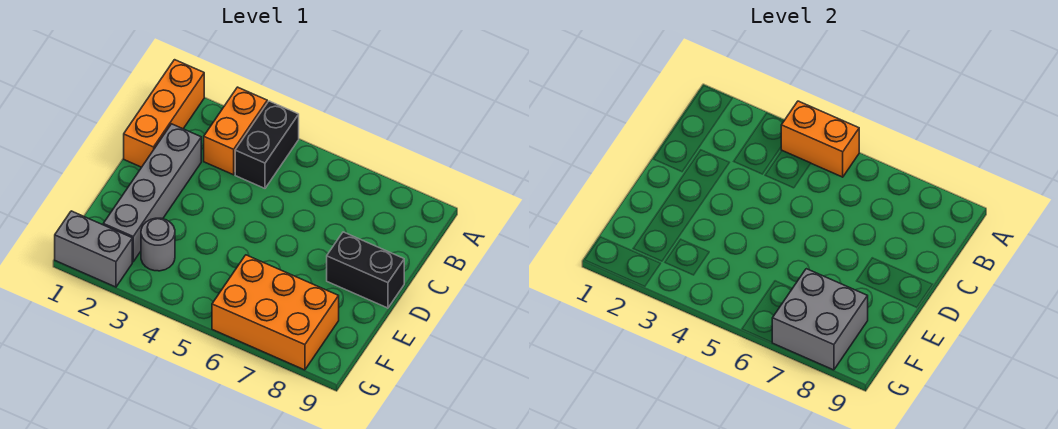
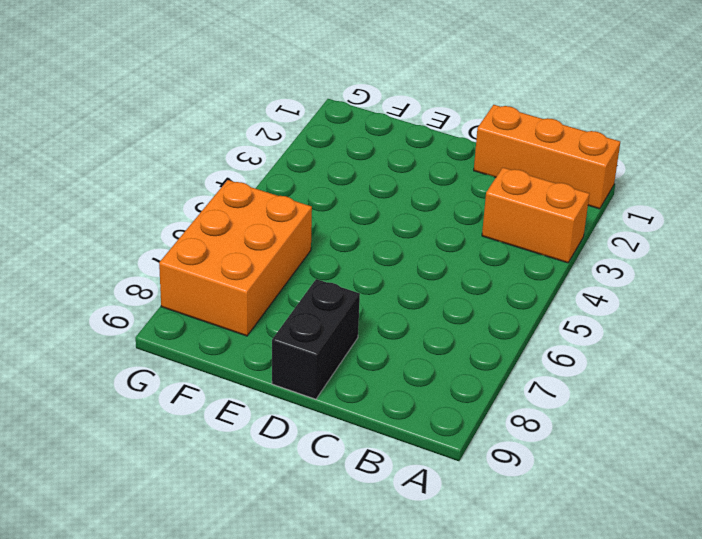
none -> black brick A4:B4 level 1
none -> grey brick C2:F2 level 1

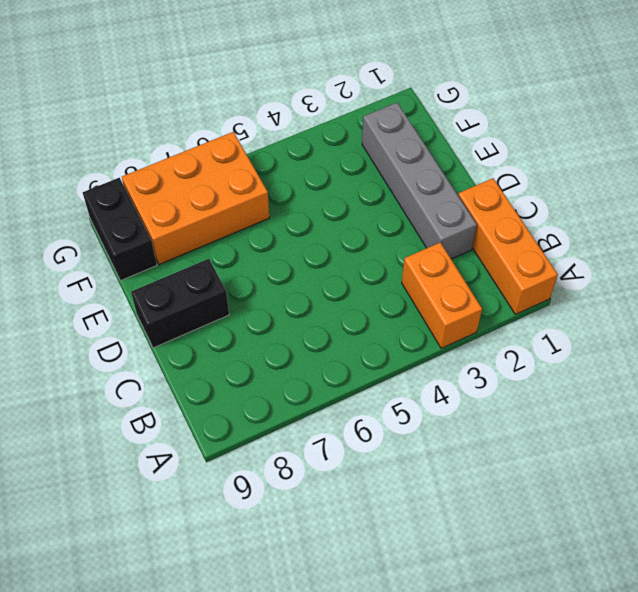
black brick F9:G9 level 1 -> black brick A4:B4 level 1
none -> grey round brick F3 level 1
none -> grey brick G1:G2 level 1

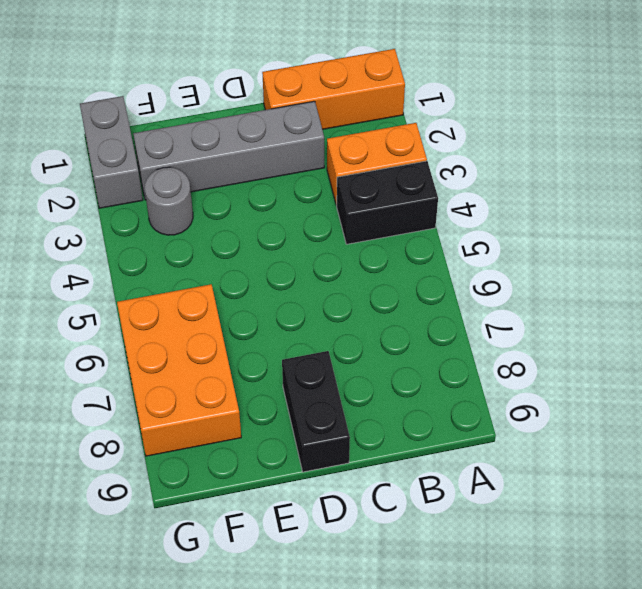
none -> orange brick A4:A5 level 2
none -> grey brick F7:G8 level 2

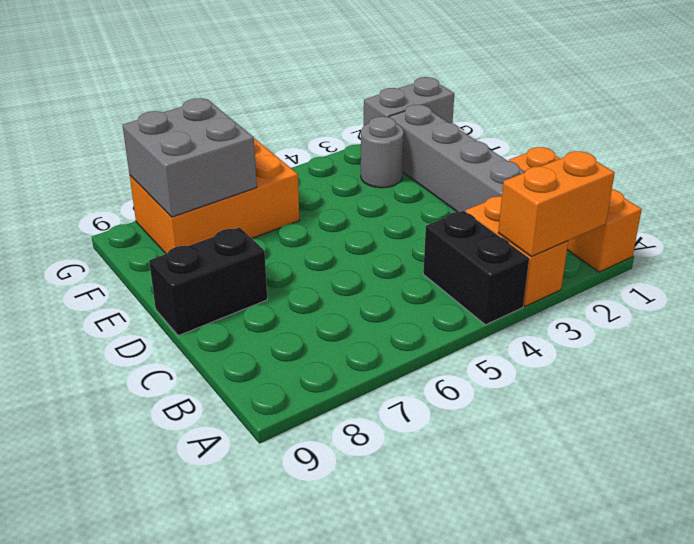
orange brick A2:A3 level 2 -> orange brick A4:A5 level 2

